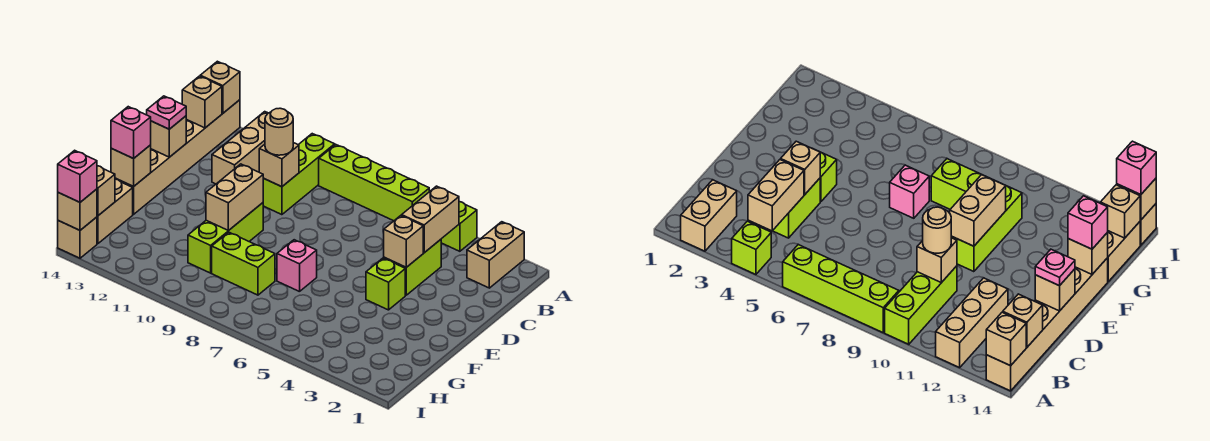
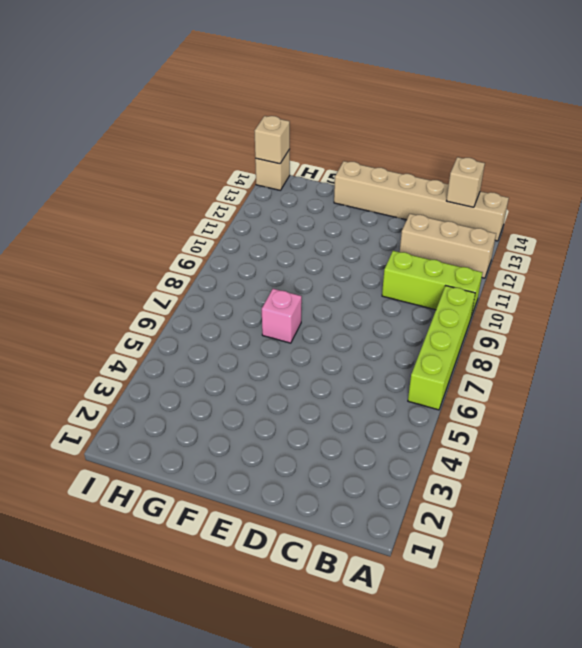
none -> tan brick A2:B2 level 1
none -> lime brick A4 level 1
none -> lime brick C4:D4 level 1

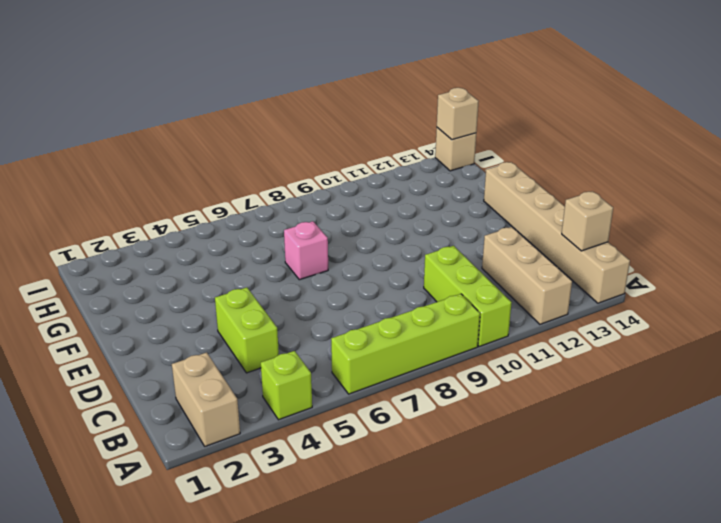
none -> lime brick E4 level 1
none -> lime brick E10:G10 level 1
none -> lime brick G8:G9 level 1

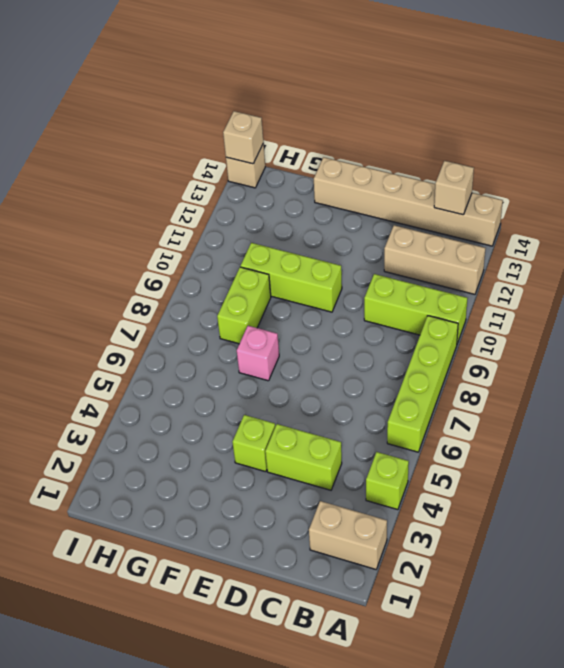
none -> tan brick G14:H14 level 1
none -> tan brick A14 level 2
none -> tan brick B4:C4 level 2

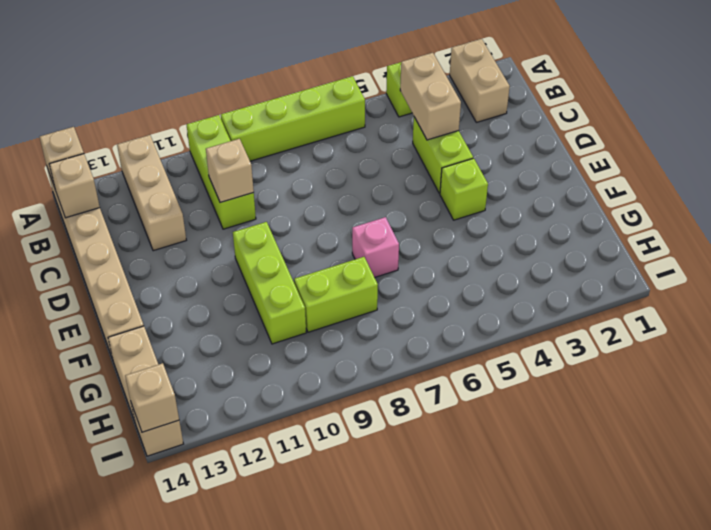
none -> tan brick D4 level 2
none -> tan brick D14 level 2
none -> tan brick E10:F10 level 2

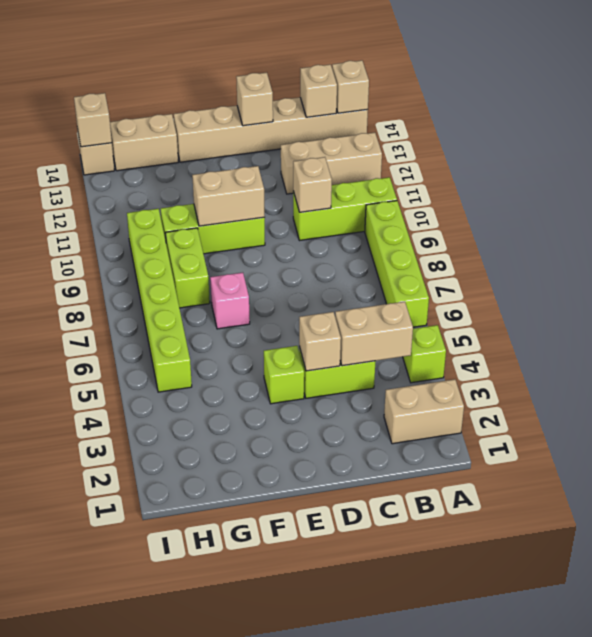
lime brick H5:H10 level 1 -> none
none -> tan brick F14 level 2
none -> tan brick H14 level 2
none -> tan round brick C10 level 3

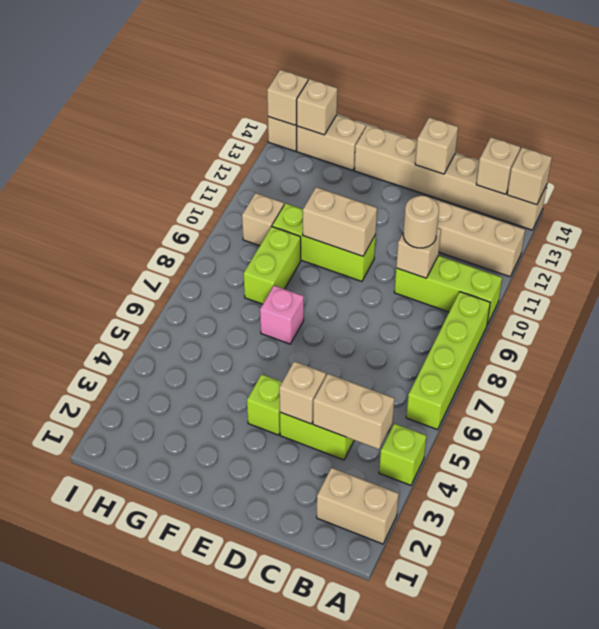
tan brick H10 level 1 -> tan brick F14 level 2
none -> pink plate D14 level 3
none -> pink brick F14 level 3
none -> pink brick I14 level 3

